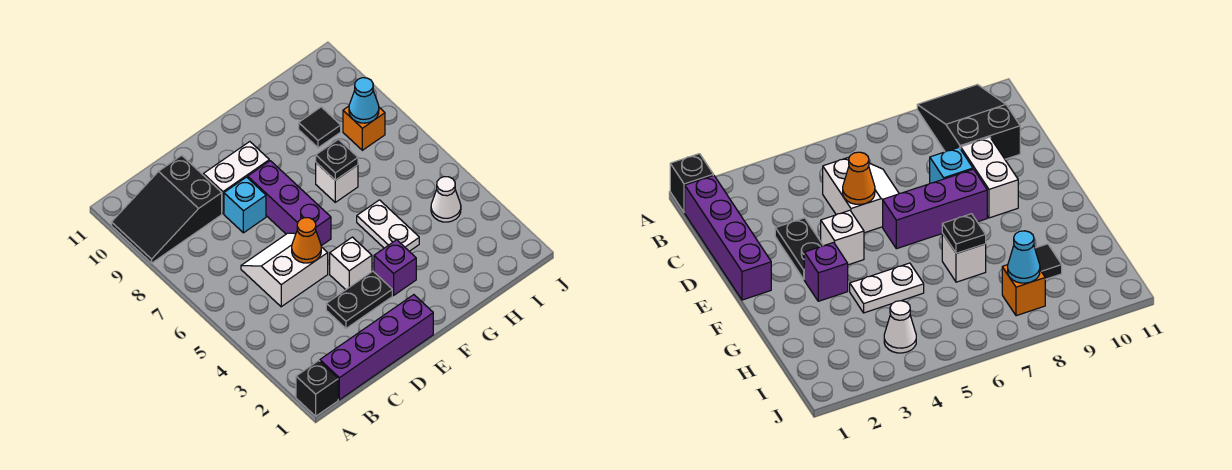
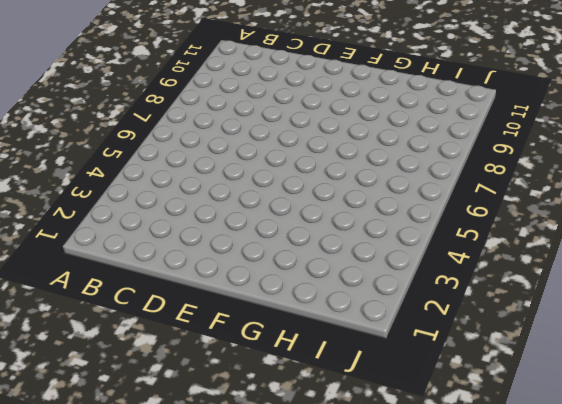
none -> black brick A1 level 1
none -> black slope A9:C10 level 1 top C
none -> purple brick B1:E1 level 1

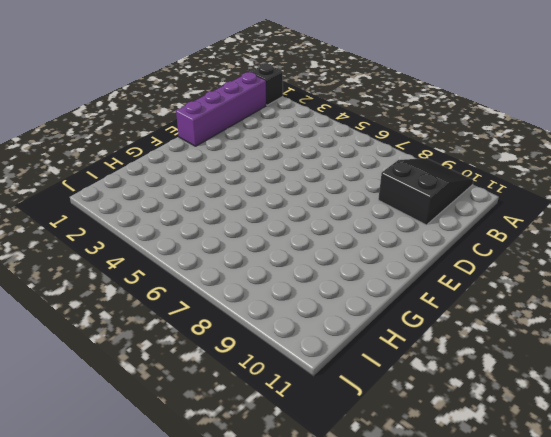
none -> white slope C5:D6 level 1 top 5
none -> black plate D3:E3 level 1
none -> cyan brick D8 level 1

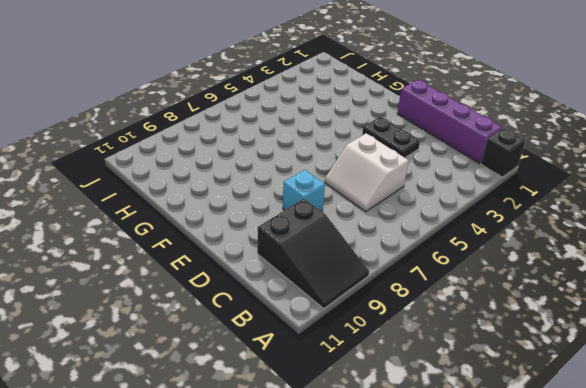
none -> white brick D9:E9 level 1
none -> white brick E4 level 1
none -> purple brick E6:E8 level 1

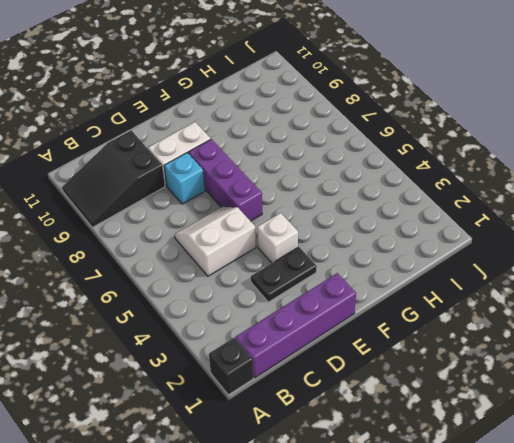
none -> purple brick F3 level 1
none -> white plate G4:G5 level 1
none -> white brick G7 level 1

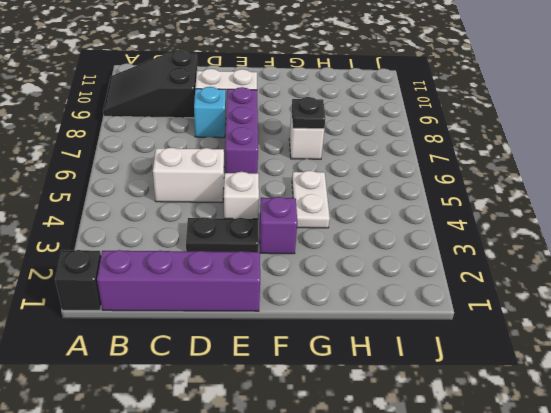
none -> black tile H9 level 1
none -> white cone I4 level 1
none -> orange brick I8 level 1

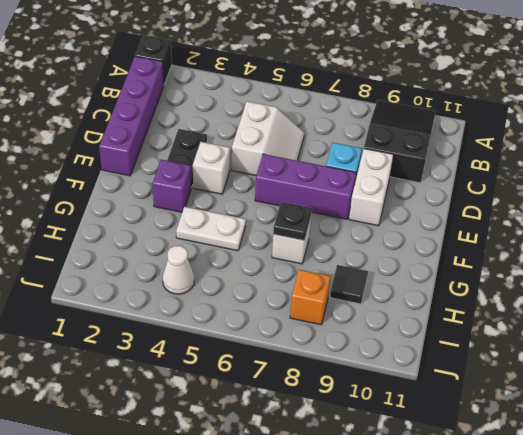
none -> orange cone D5 level 2
none -> cyan cone I8 level 2

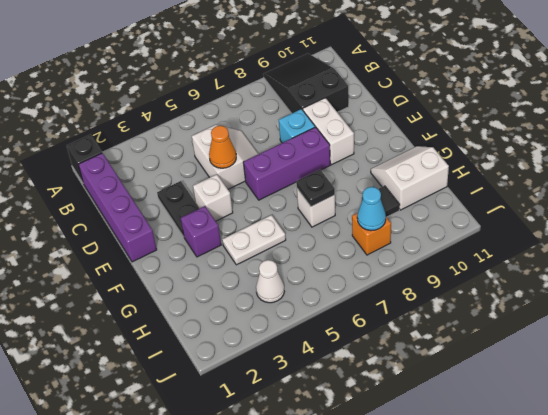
white slope G10:H11 level 1 top H -> none

